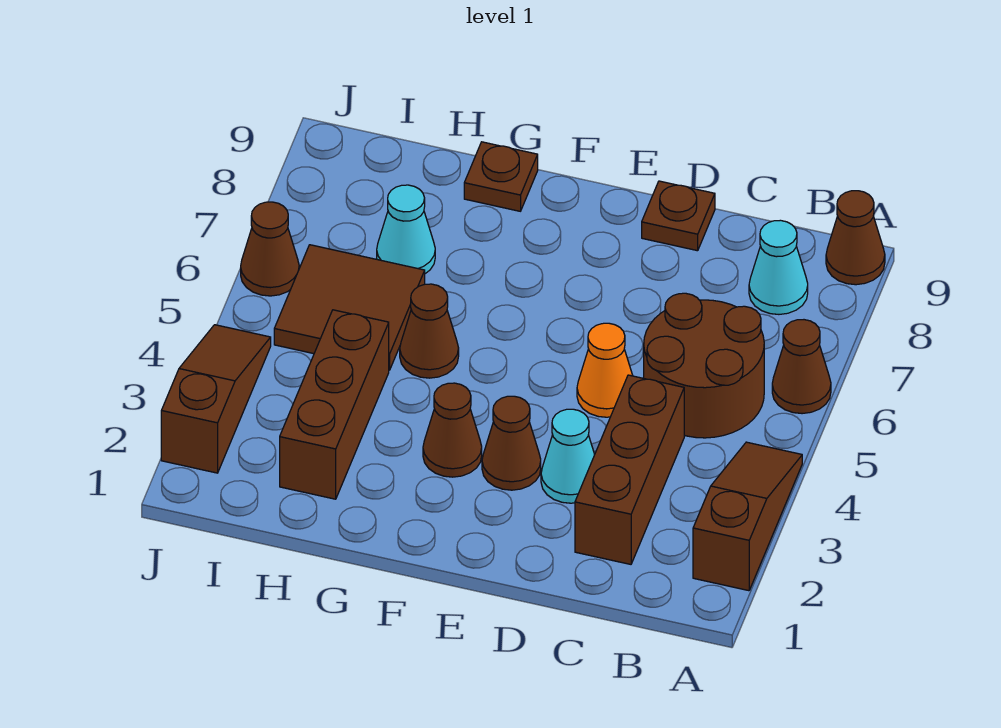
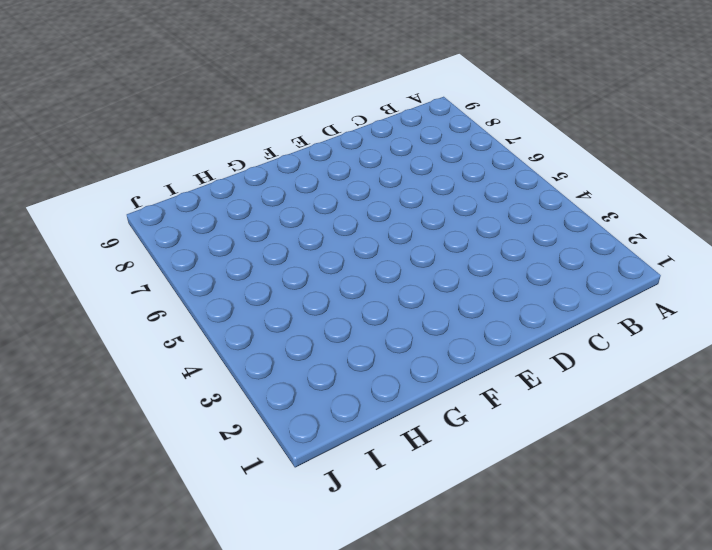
none -> brown slope A2:A4 level 1 top 2
none -> brown cone A6 level 1
none -> brown cone A9 level 1

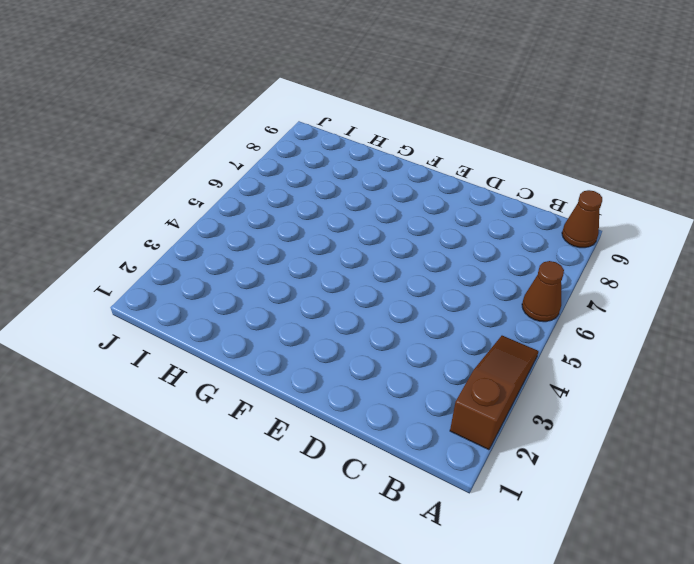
none -> brown round brick B5:C6 level 1
none -> cyan cone B8 level 1
none -> brown brick C2:C4 level 1

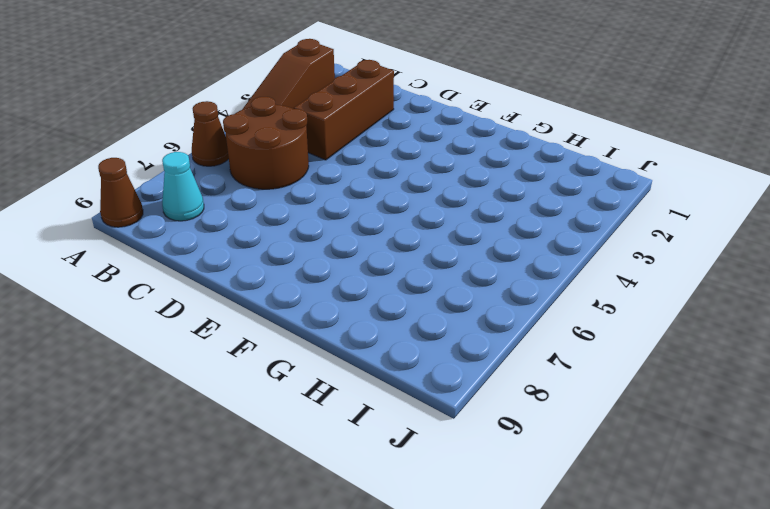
none -> cyan cone D3 level 1
none -> orange cone D5 level 1
none -> brown plate D9 level 1

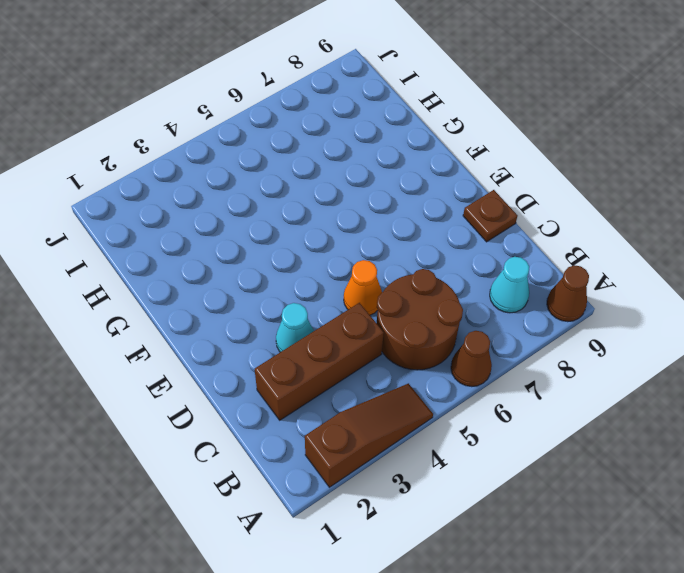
none -> brown cone E3 level 1
none -> brown cone F3 level 1
none -> brown cone G5 level 1

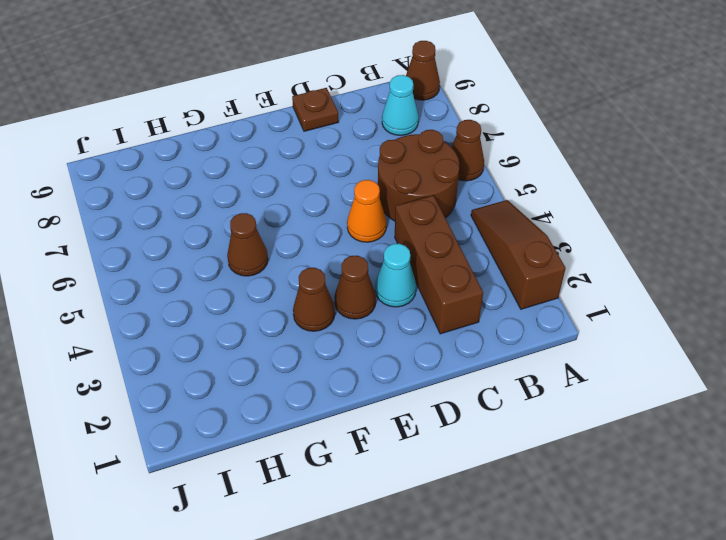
none -> brown plate G9 level 1
none -> brown brick H2:H4 level 1
none -> brown tile H5:I6 level 1

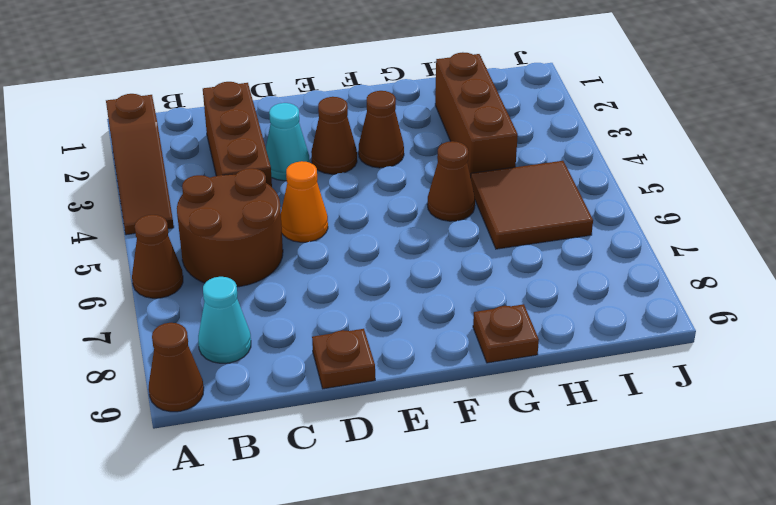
none -> cyan cone H7 level 1
none -> brown slope J2:J4 level 1 top 2
none -> brown cone J6 level 1

